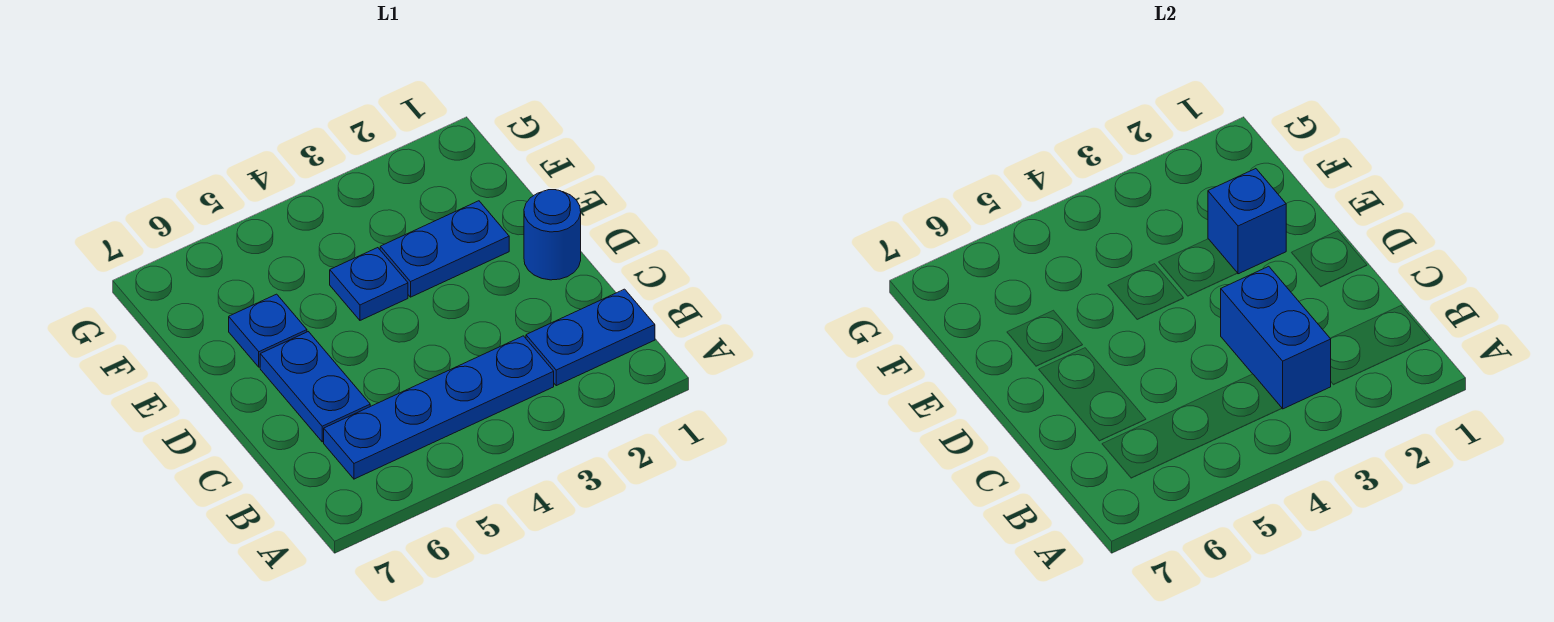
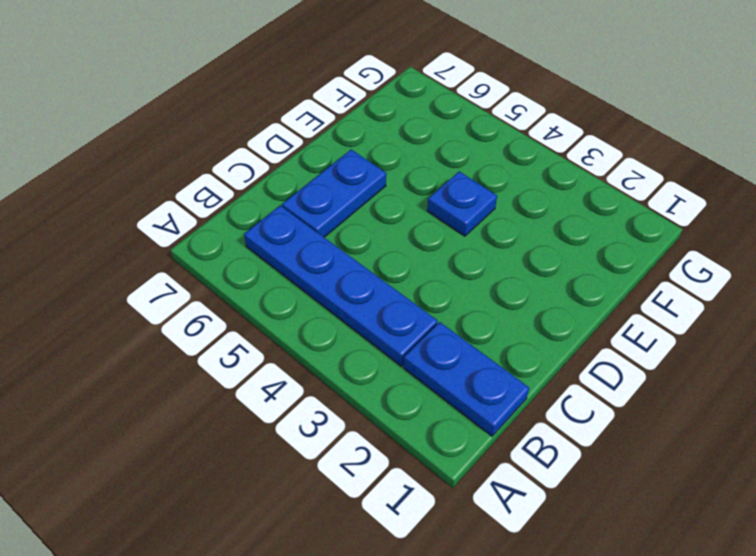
none -> blue round brick D1 level 1
none -> blue plate E2:E3 level 1

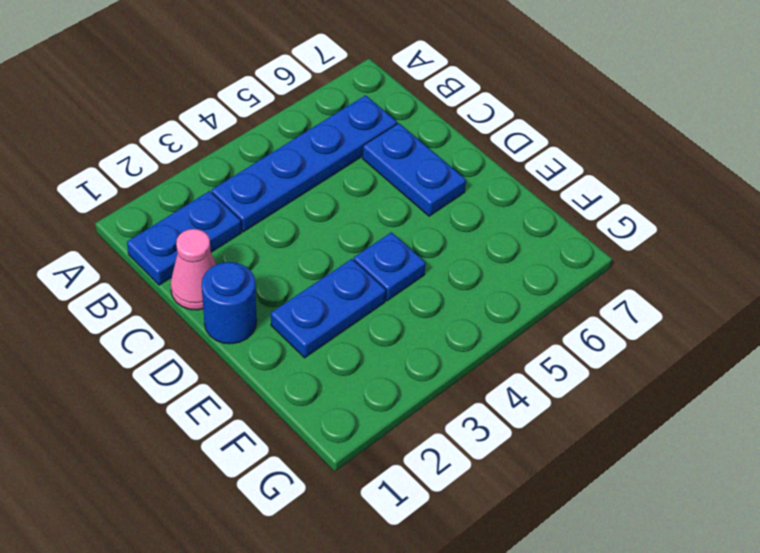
pink cone C1 level 1 -> none
none -> blue plate E6 level 1
none -> blue brick B3:C3 level 2

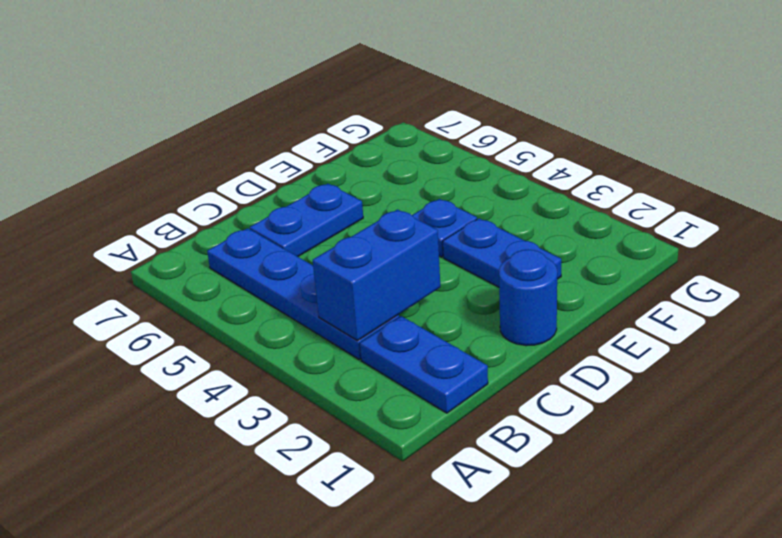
none -> blue plate E6 level 1
none -> blue brick E2 level 2

